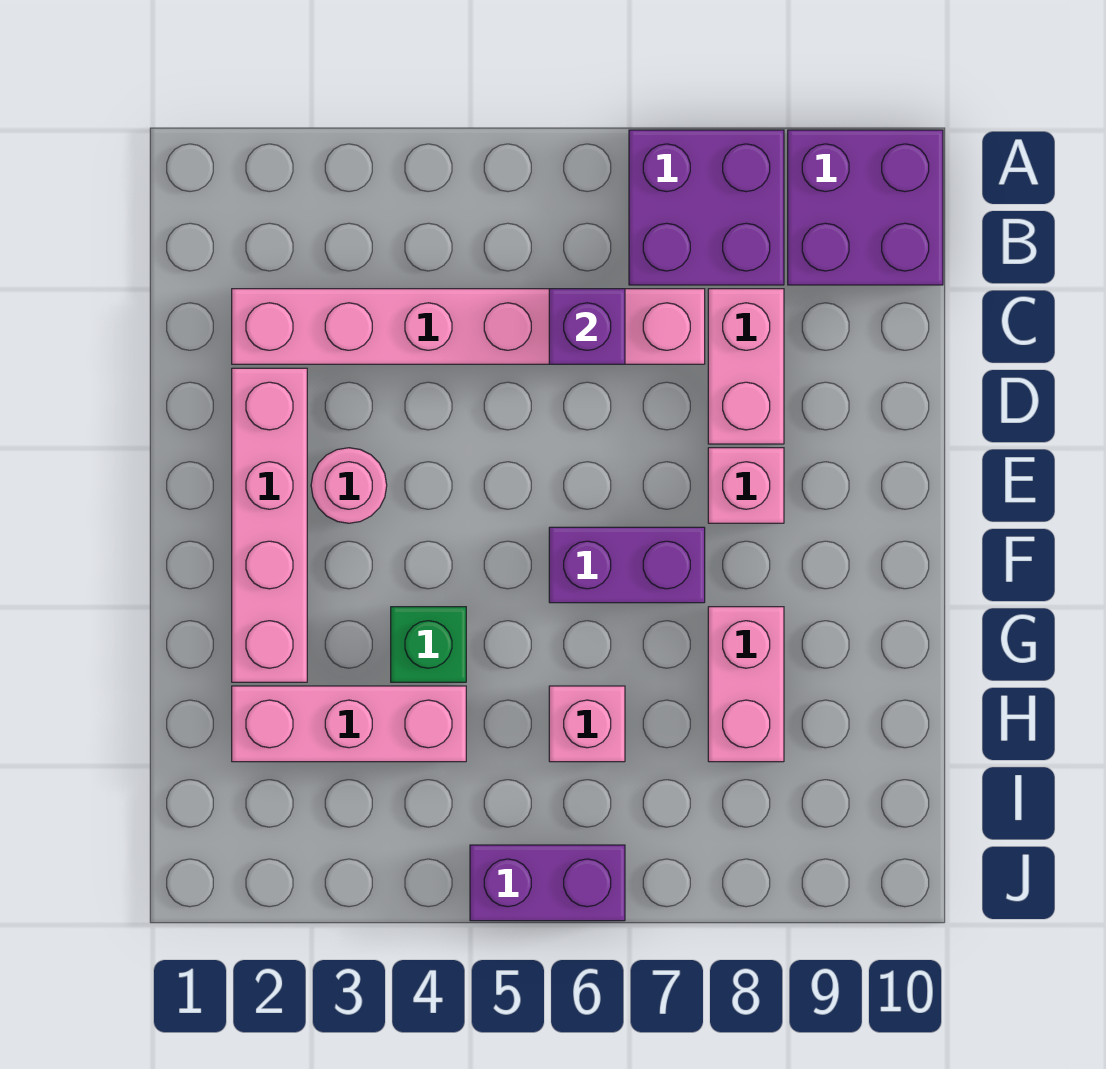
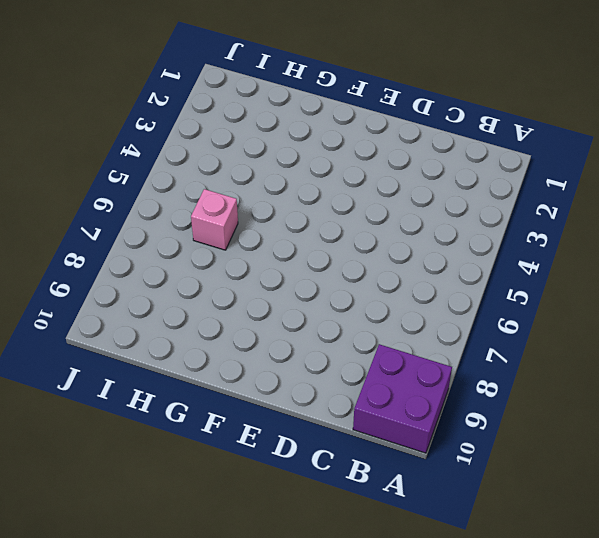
none -> purple brick A7:B8 level 1
none -> pink brick C2:C7 level 1
none -> pink brick C8:D8 level 1

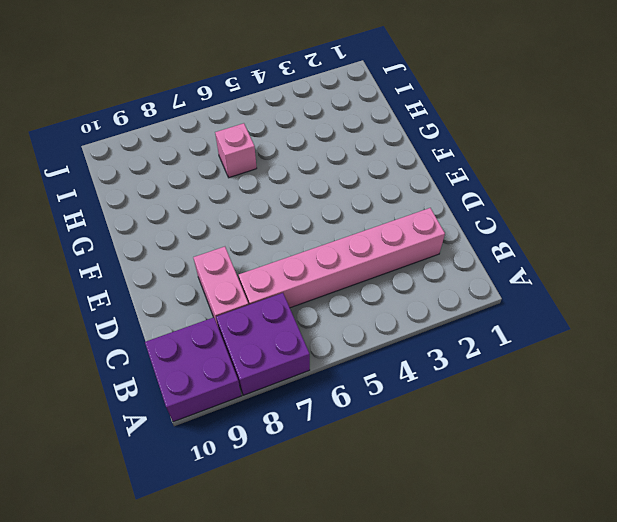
none -> pink brick D2:G2 level 1
none -> pink round brick E3 level 1
none -> pink brick E8 level 1

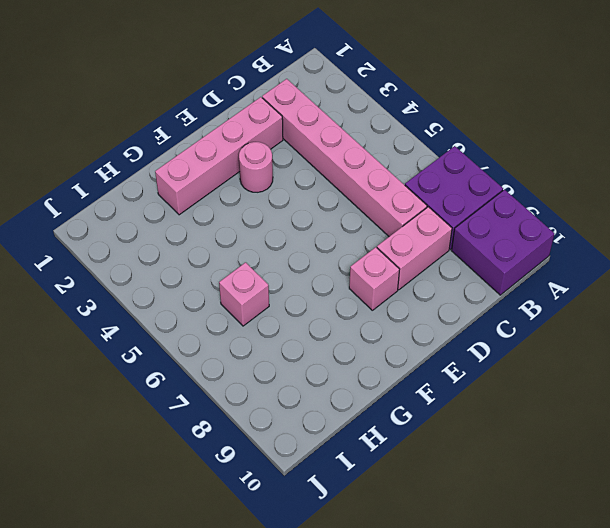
none -> purple brick F6:F7 level 1
none -> green brick G4 level 1
none -> pink brick G8:H8 level 1

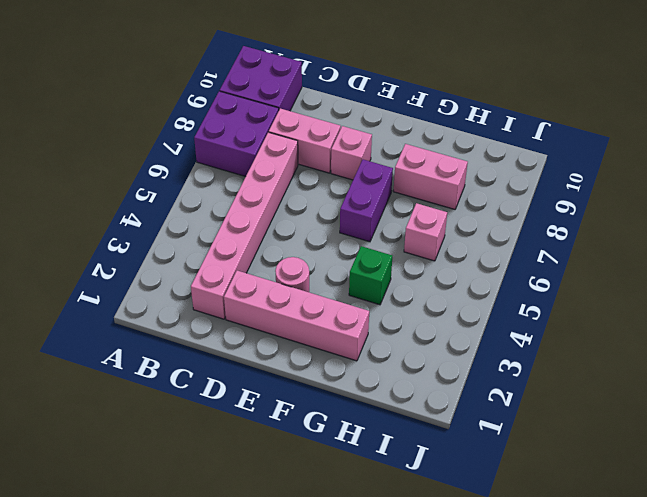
none -> pink brick H2:H4 level 1
none -> purple brick J5:J6 level 1
none -> purple brick C6 level 2

